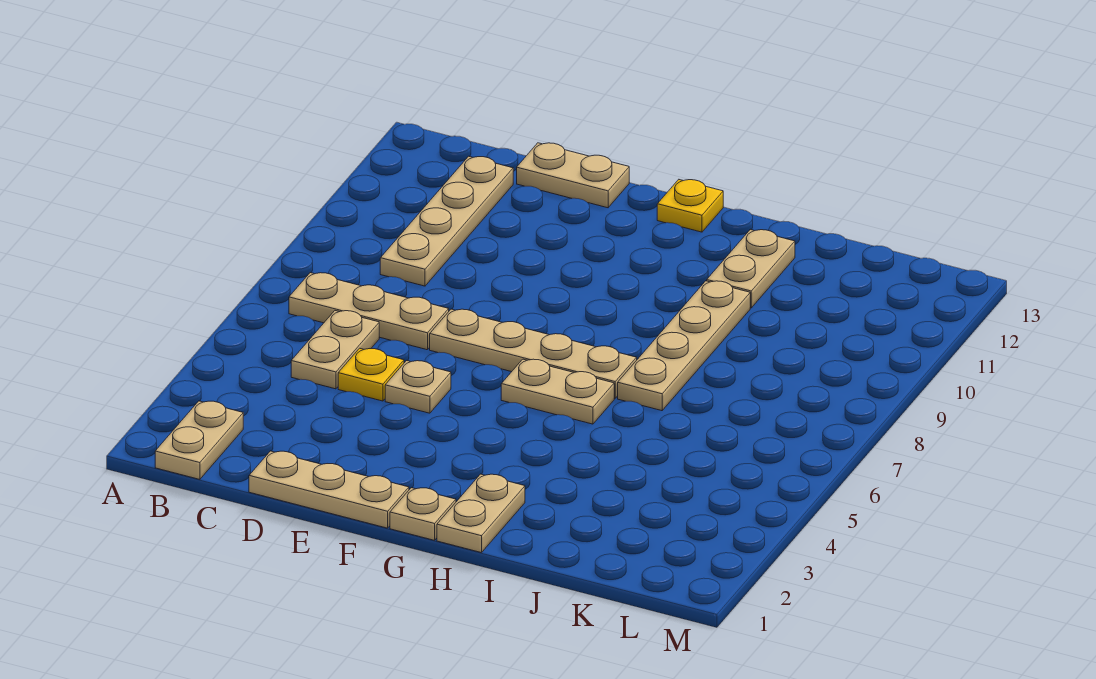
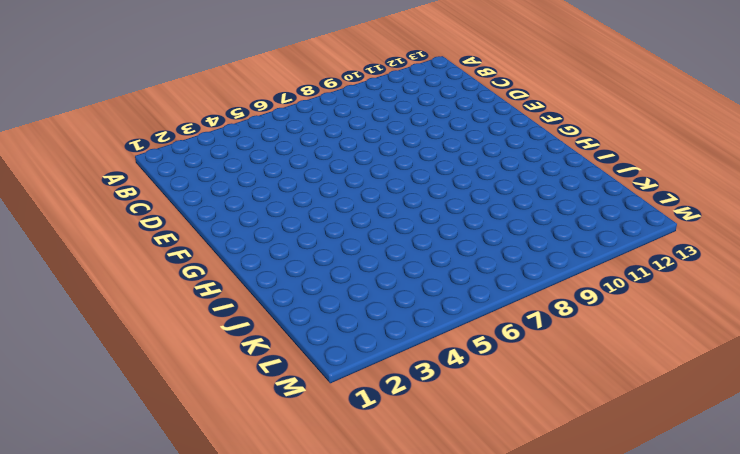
none -> tan plate B1:B2 level 1
none -> tan plate B7:D7 level 1
none -> tan plate C5:C6 level 1

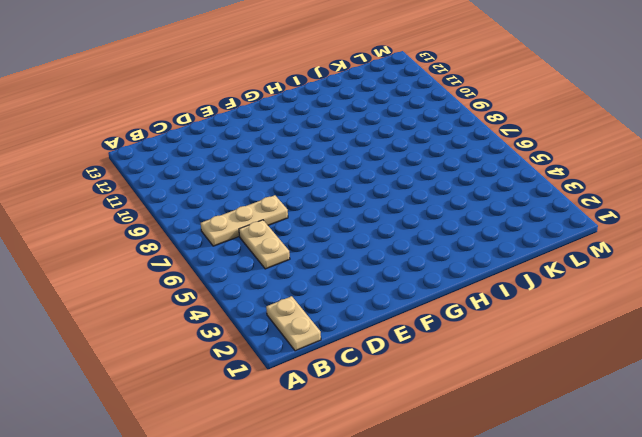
none -> tan plate C9:C12 level 1
none -> tan plate D1:F1 level 1
none -> yellow plate D5 level 1

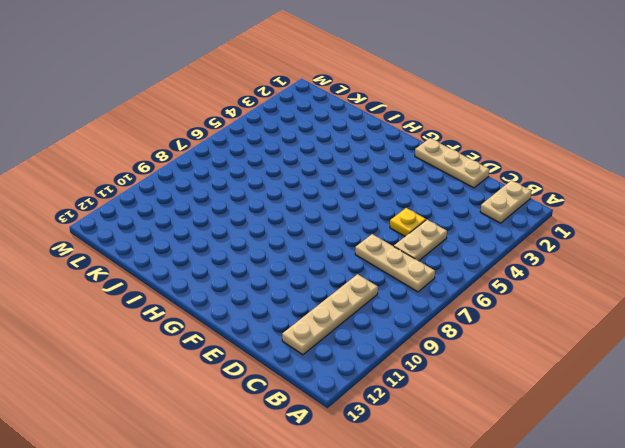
none -> tan plate D13:E13 level 1
none -> tan plate E5 level 1
none -> tan plate E7:H7 level 1

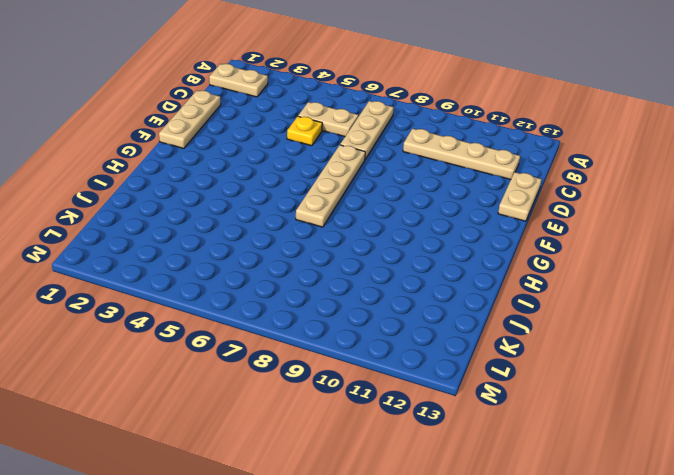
none -> tan plate E5 level 1
none -> tan plate G1 level 1
none -> tan plate G6:H6 level 1

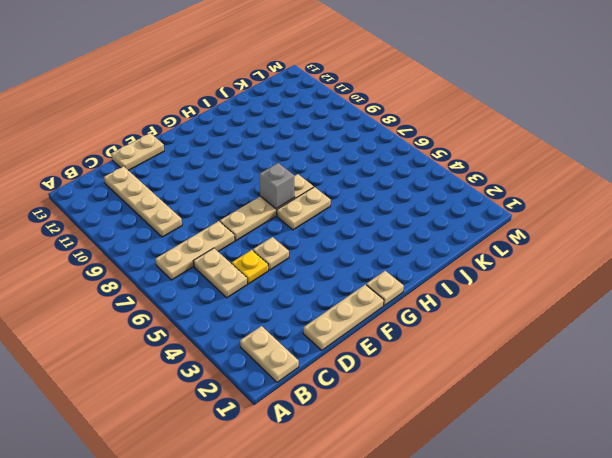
grey brick G7 level 2 -> none
none -> yellow plate G13 level 1
none -> tan plate H1:H2 level 1
none -> tan plate I7:I10 level 1

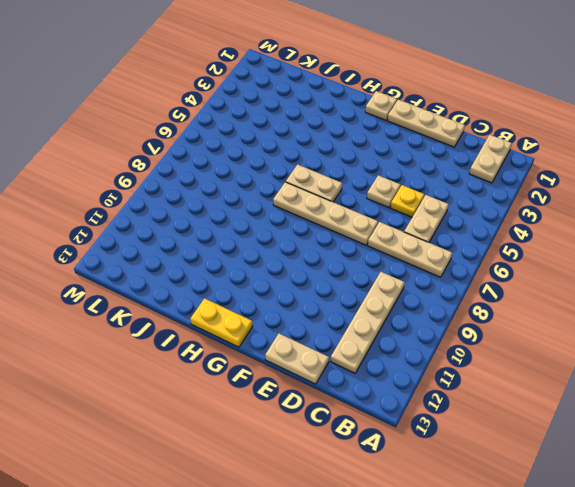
yellow plate G13:H13 level 1 -> yellow plate G13 level 1
none -> tan plate H1:H2 level 1
none -> tan plate I7:I10 level 1
none -> tan plate I11:I12 level 1

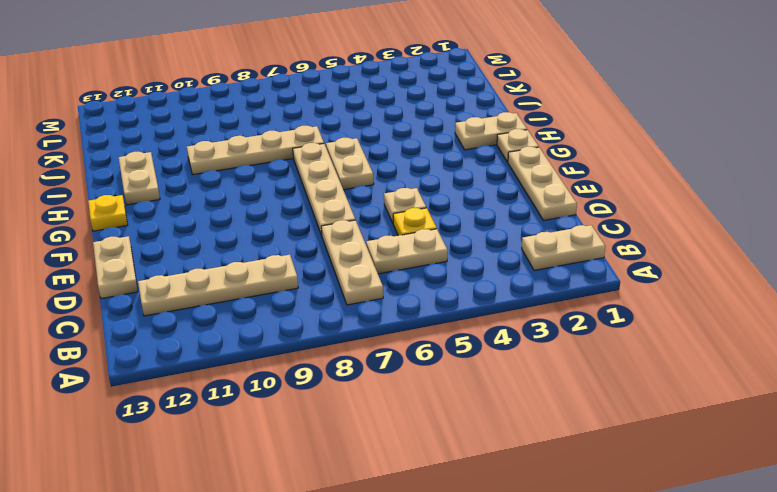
tan plate H12:I12 level 1 -> tan plate I11:I12 level 1

